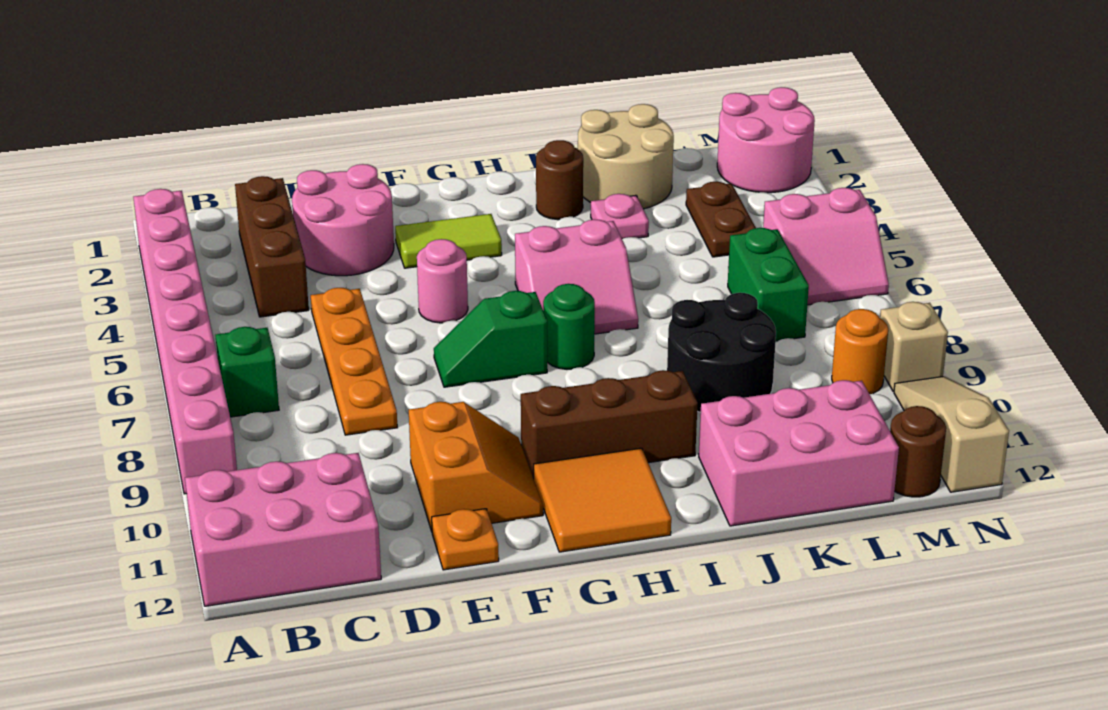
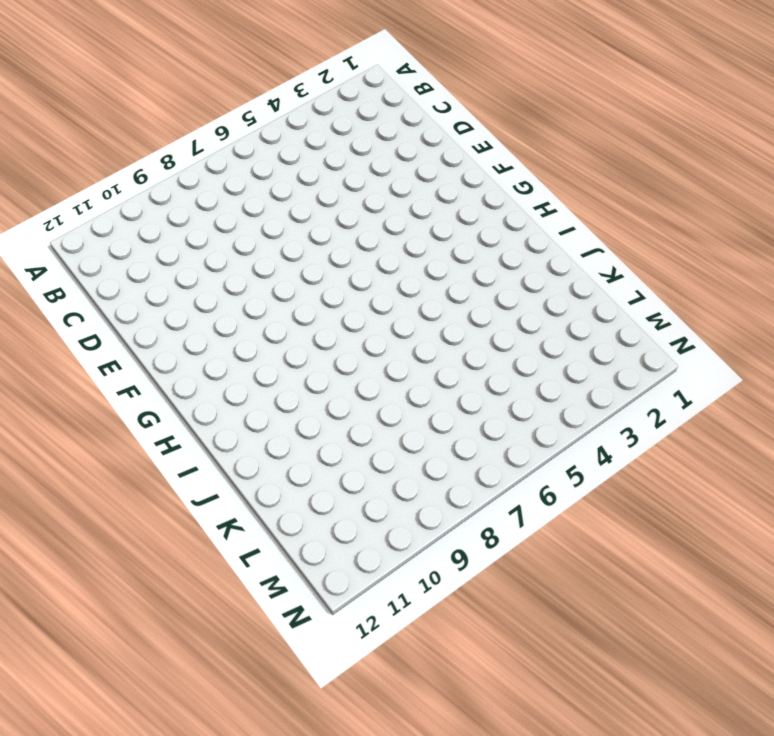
none -> pink brick A2:A9 level 1
none -> pink brick A11:C12 level 1
none -> green brick B7 level 1

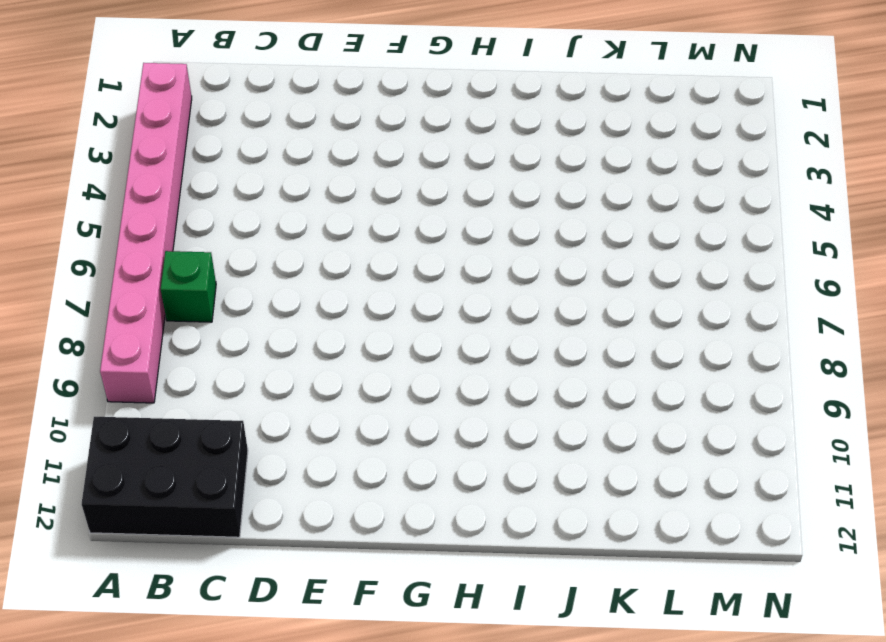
black brick A11:C12 level 1 -> pink brick A11:C12 level 1
none -> brown brick C2:C4 level 1
none -> pink round brick D2:E3 level 1
none -> orange plate D5:D8 level 1

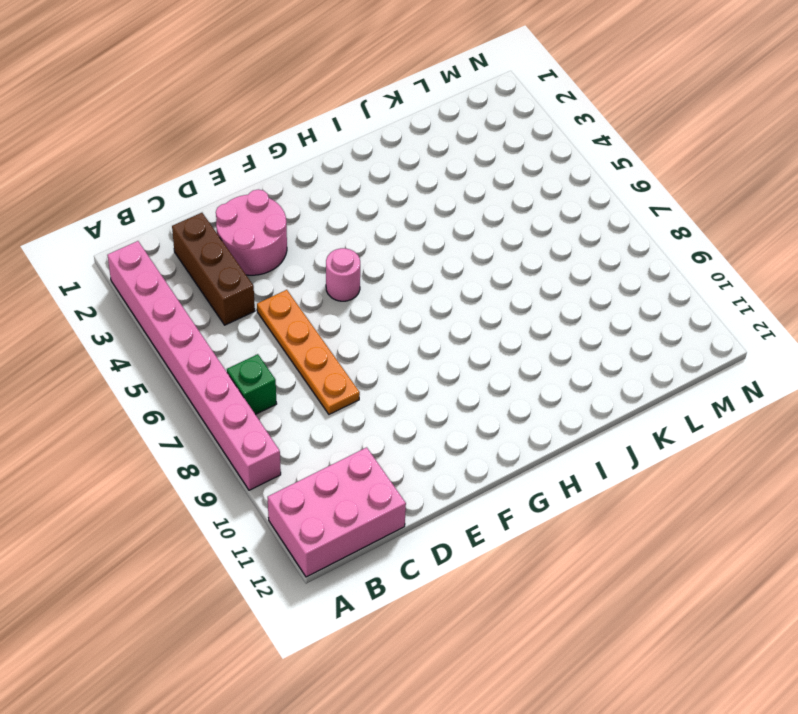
none -> orange slope E10:F11 level 1 top E
none -> orange plate E12 level 1
none -> lime tile F3:G3 level 1

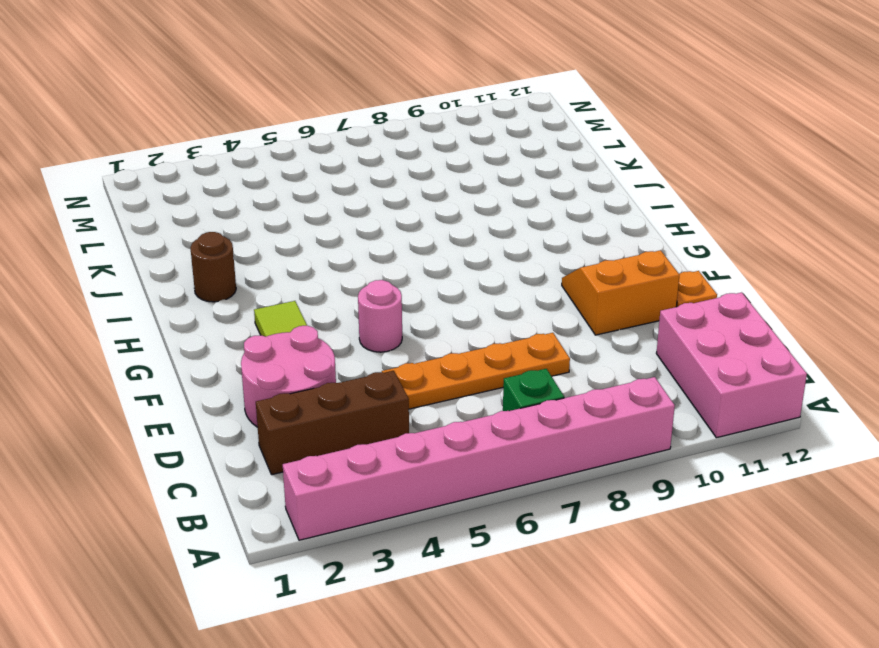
none -> green slope F7:G7 level 1 top G
none -> brown brick G10:I10 level 1
none -> orange tile G11:H12 level 1

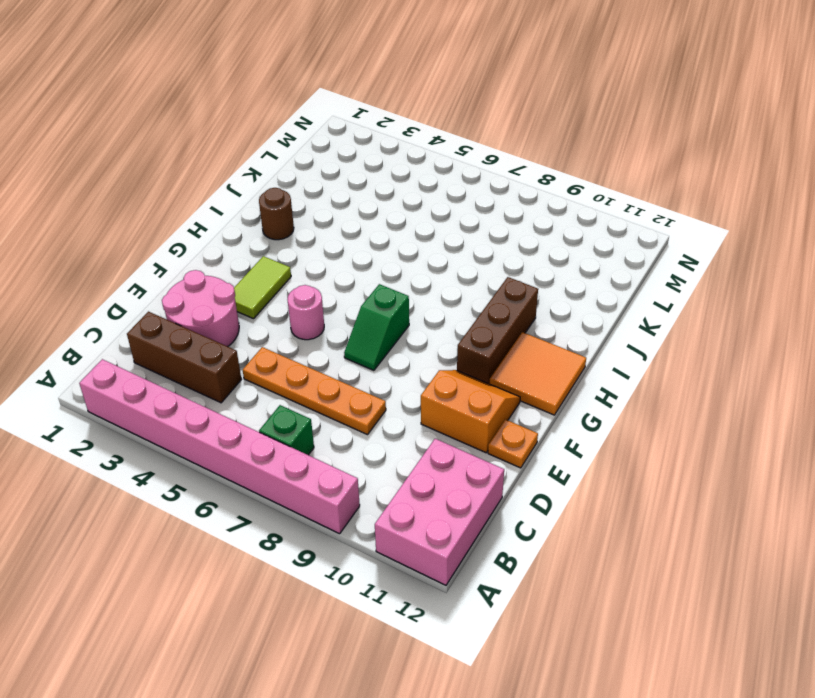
none -> pink slope H5:I6 level 1 top 5
none -> green round brick H7 level 1
none -> tan round brick J1:K2 level 1

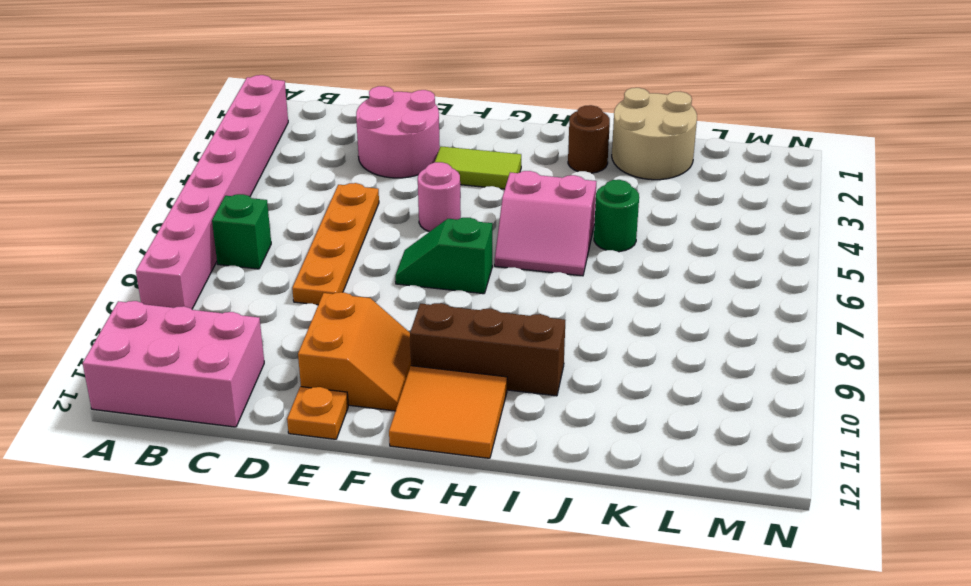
green round brick J5 level 1 -> green round brick H7 level 1
none -> brown brick C2:C4 level 1
none -> pink plate J3 level 1
none -> black round brick J8:K9 level 1

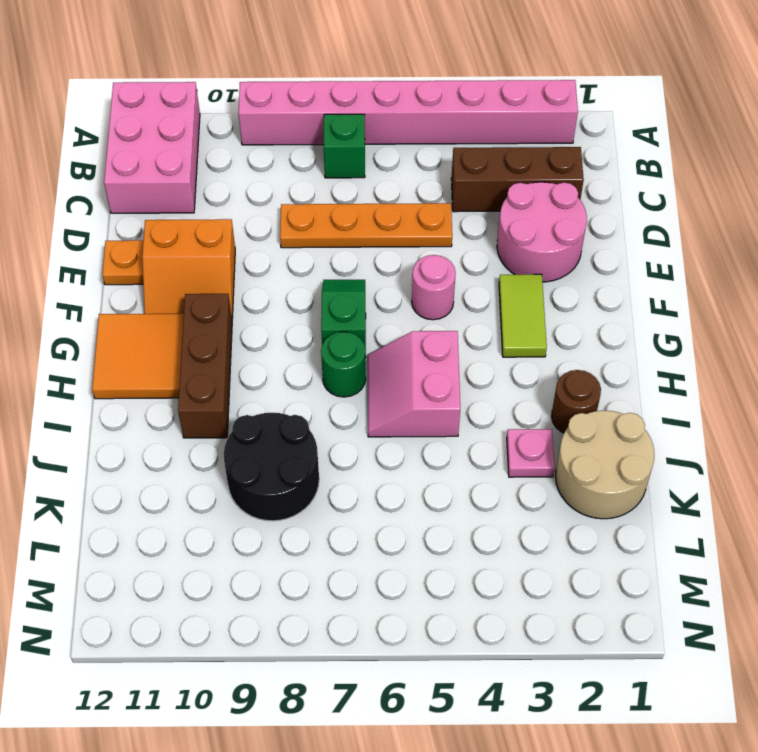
none -> pink brick J11:L12 level 1
none -> brown plate L3:L4 level 1
none -> green brick L6:L7 level 1

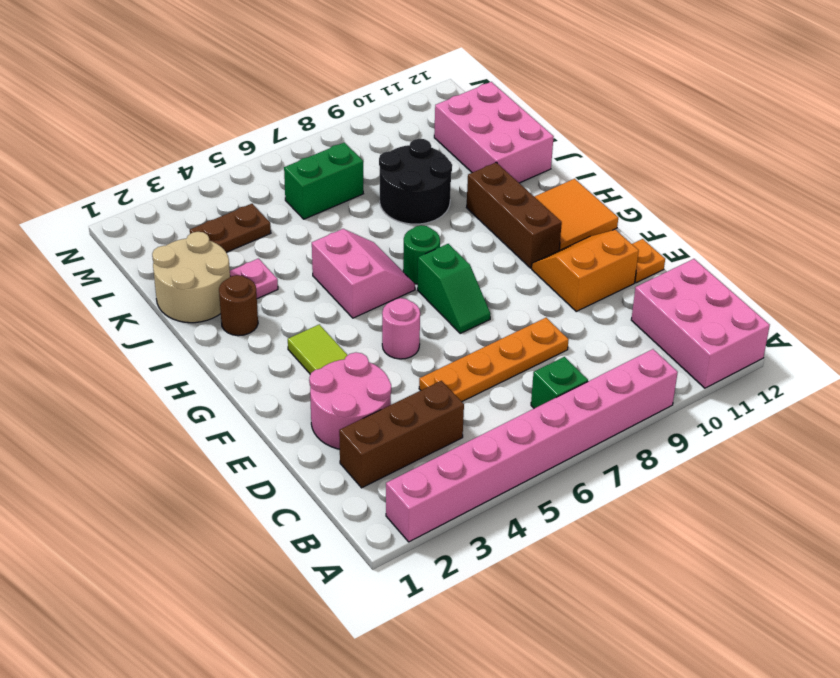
none -> pink round brick M1:N2 level 1
none -> pink slope M5:N6 level 1 top 5
none -> orange round brick M9 level 1

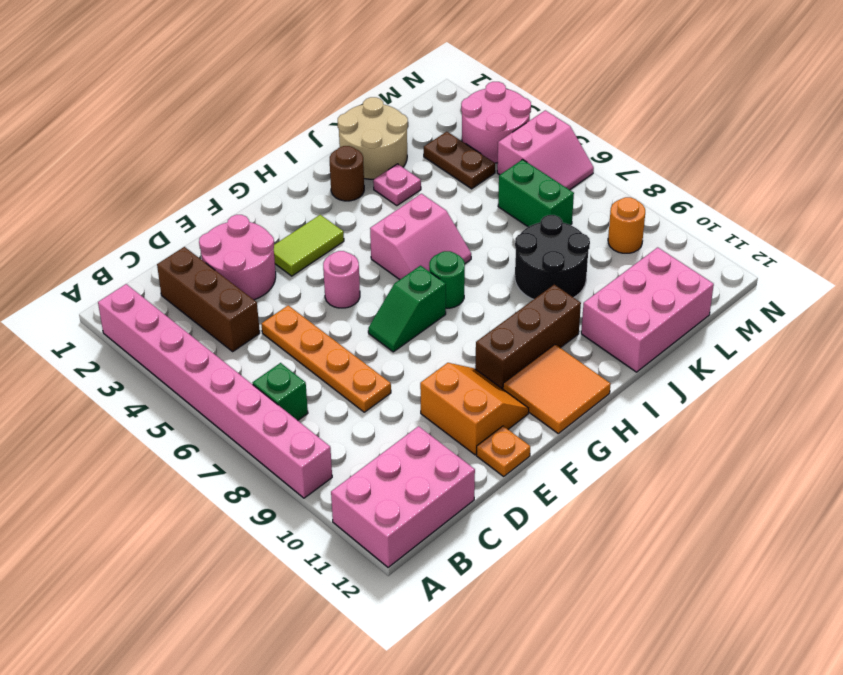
pink round brick M3:N4 level 1 -> pink round brick M1:N2 level 1
none -> brown round brick M12 level 1
none -> tan brick N9 level 1
none -> tan slope N10:N12 level 1 top 12

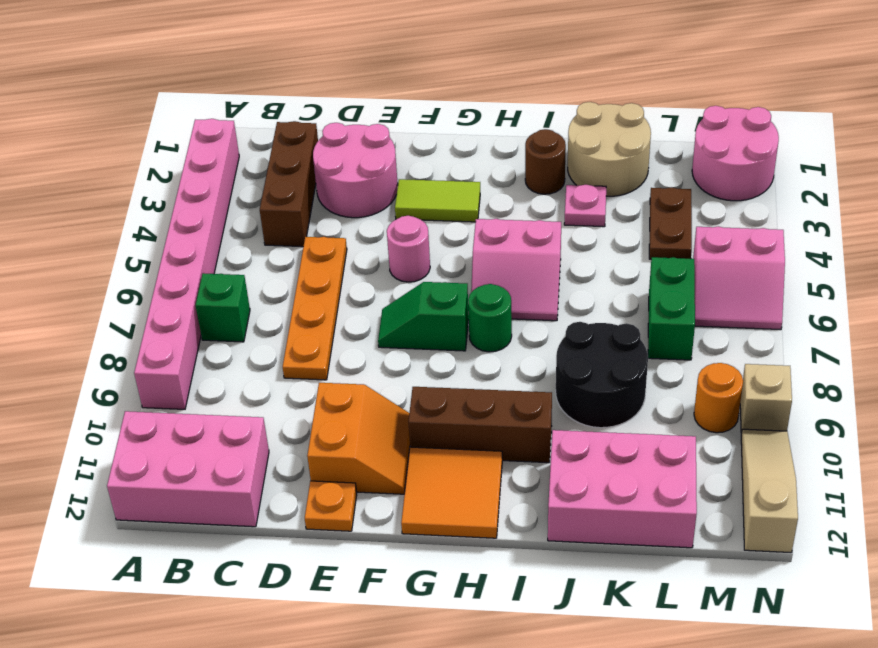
none -> brown round brick M12 level 1

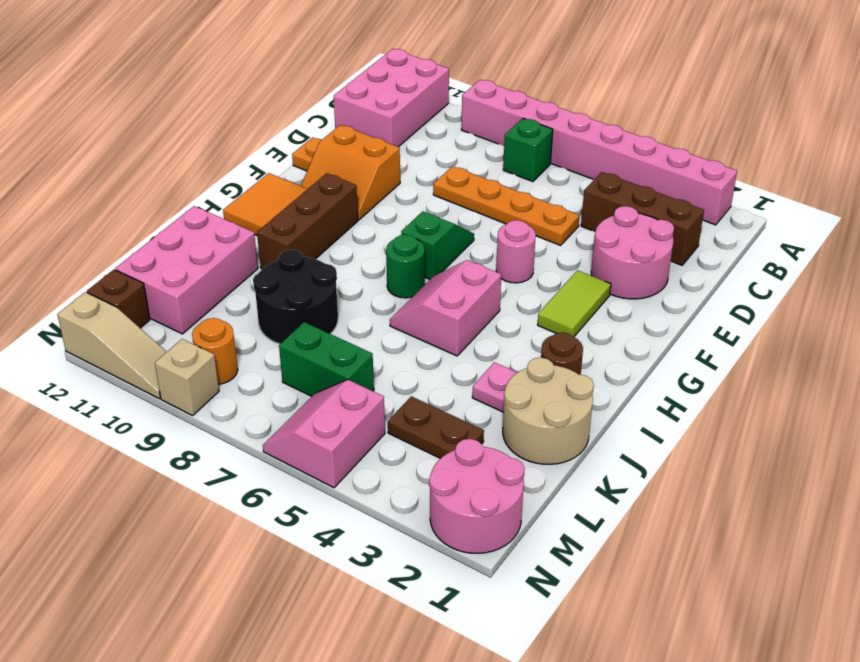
brown brick M12 level 1 -> brown round brick M12 level 1

